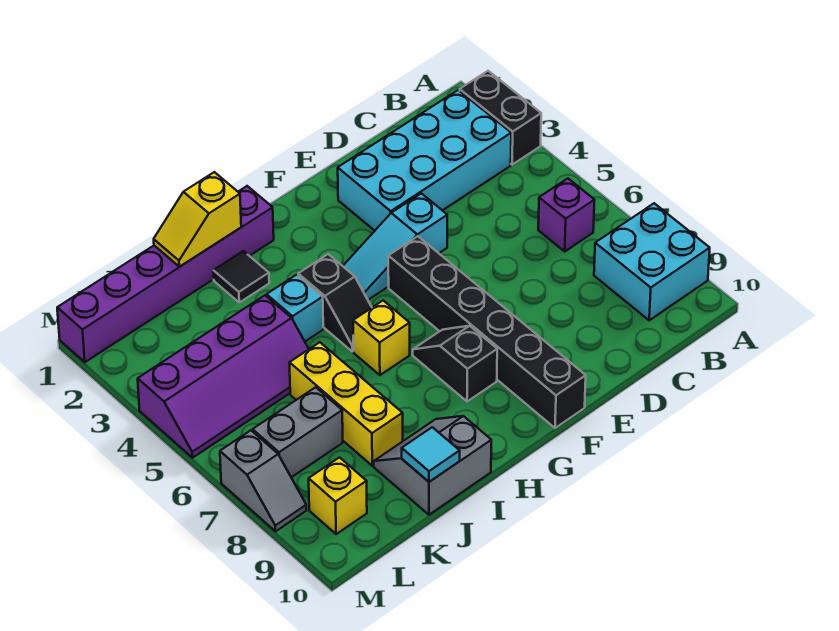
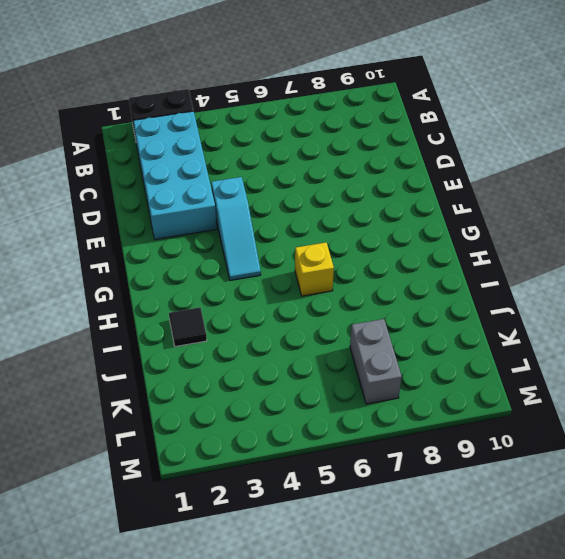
none -> cyan brick A8:B9 level 1
none -> purple brick B6 level 1
none -> black brick F5:F10 level 1

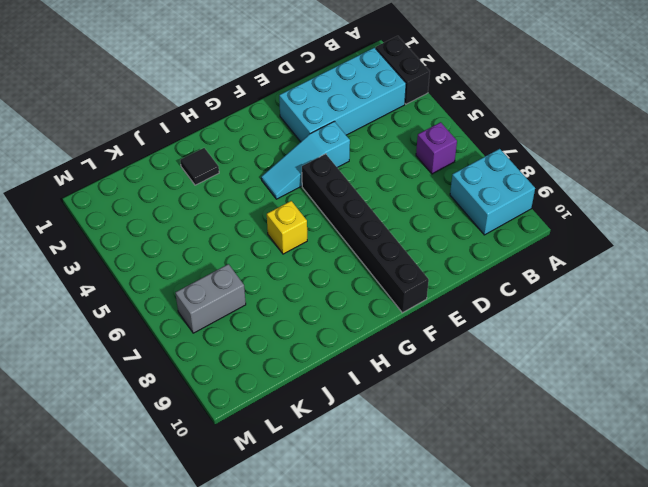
none -> black slope G7:G8 level 1 top 8
none -> purple brick H1:M1 level 1
none -> black slope H4:H5 level 1 top 4

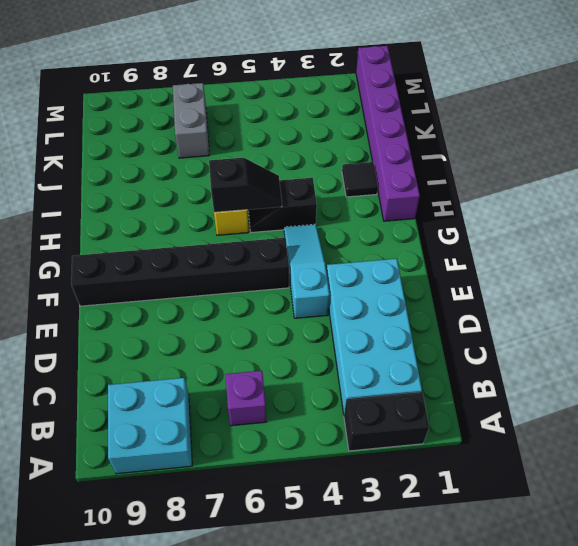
black slope H5:H6 level 2 top 6 -> black slope G7:G8 level 1 top 8
none -> cyan brick I4 level 1
none -> grey slope I9:J10 level 1 top 10
none -> purple slope J4:M5 level 1 top 4

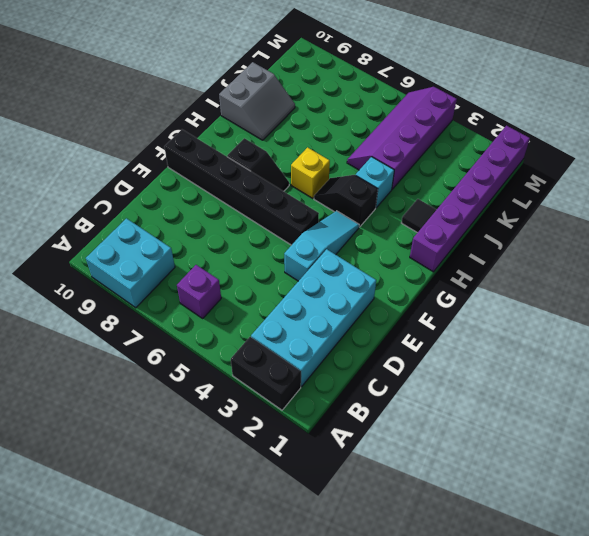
none -> yellow brick J6:J8 level 1
none -> grey brick K7:L7 level 1
none -> yellow brick L9 level 1

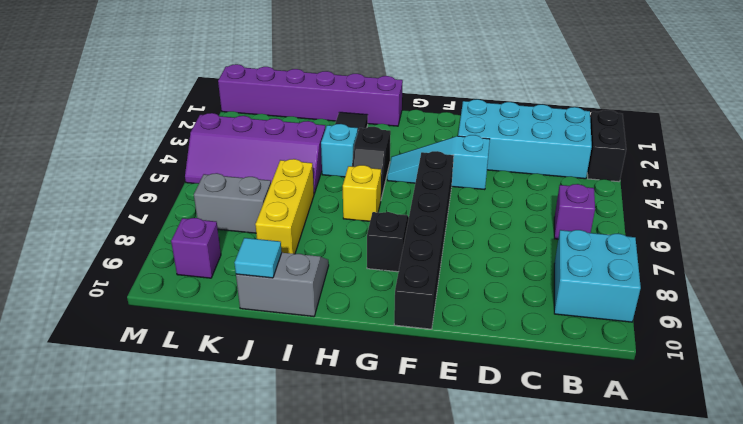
purple brick L9 level 1 -> yellow brick L9 level 1
none -> grey slope M7:M8 level 1 top 7
none -> yellow slope I1:J1 level 2 top I

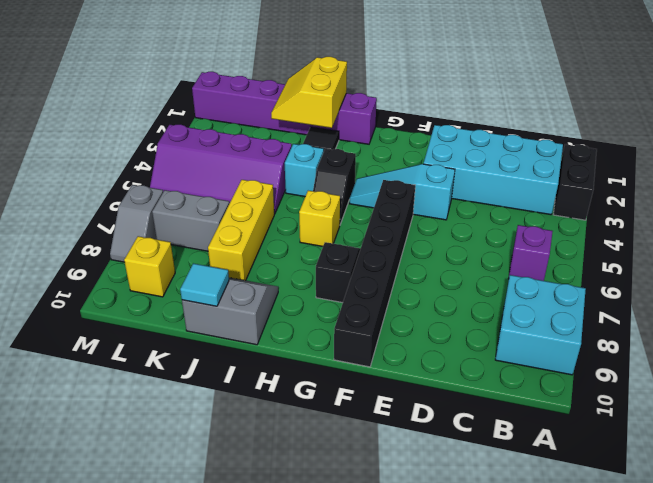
yellow slope I1:J2 level 2 top I -> yellow slope I1:J1 level 2 top I

